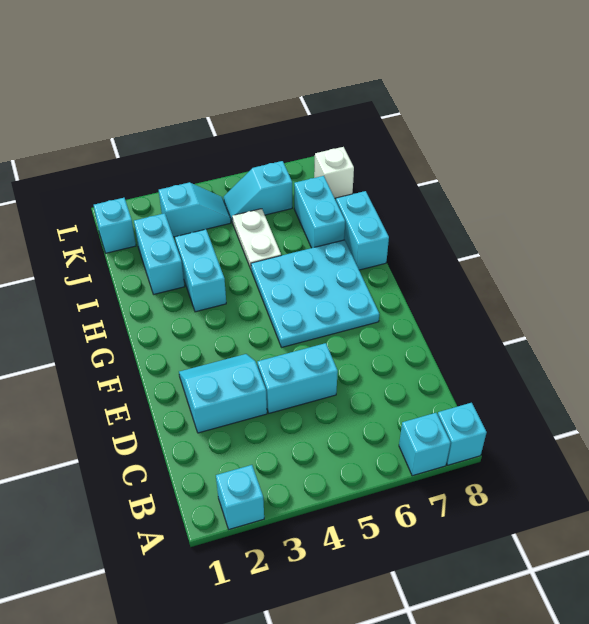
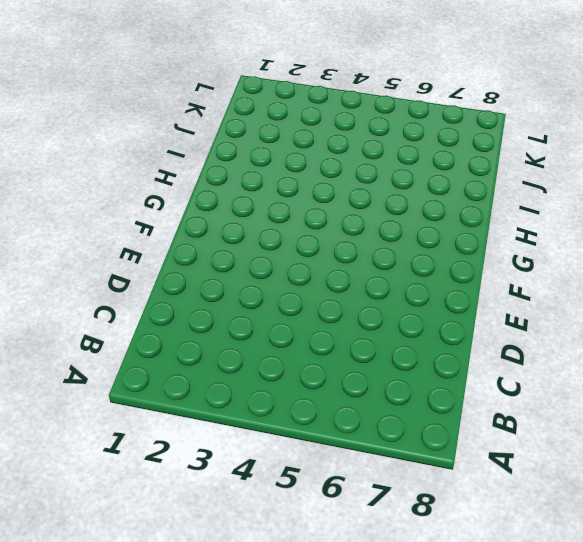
none -> cyan brick A2 level 1
none -> cyan brick A7 level 1
none -> cyan brick A8 level 1

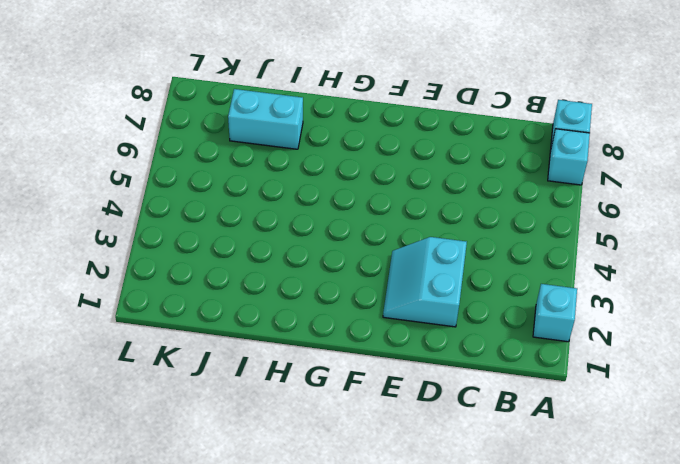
none -> cyan brick D4:D5 level 1
none -> cyan plate F5:H7 level 1
none -> cyan brick H3:I3 level 1

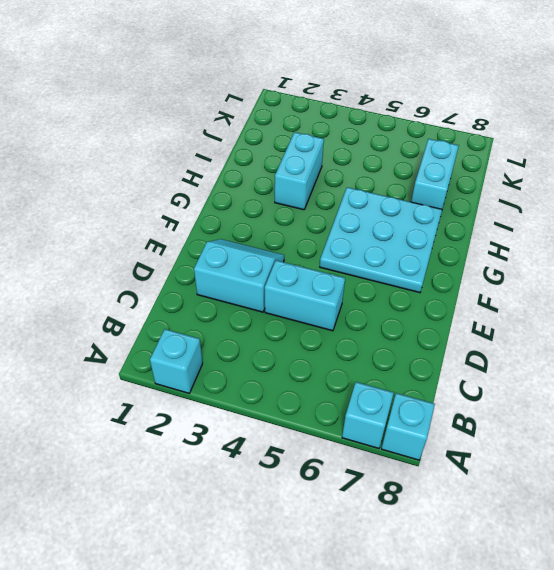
none -> cyan brick H8:I8 level 1
none -> cyan brick I2:J2 level 1
none -> white plate I5:J5 level 1

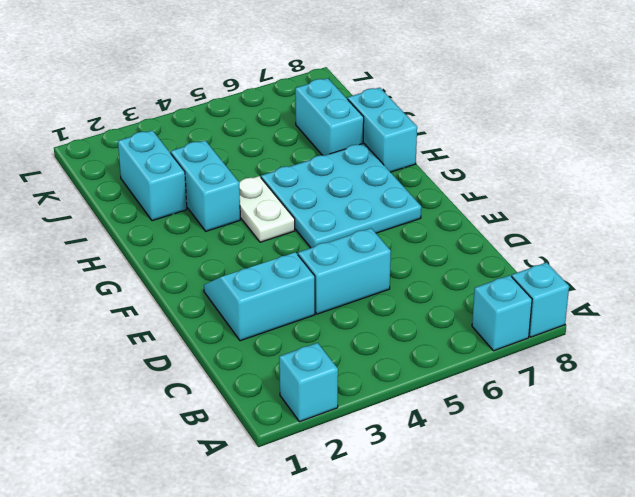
white plate G4:H4 level 1 -> white plate I5:J5 level 1
none -> cyan brick K1 level 1
none -> cyan slope K3:K4 level 1 top 3
none -> cyan slope K5:K6 level 1 top 6

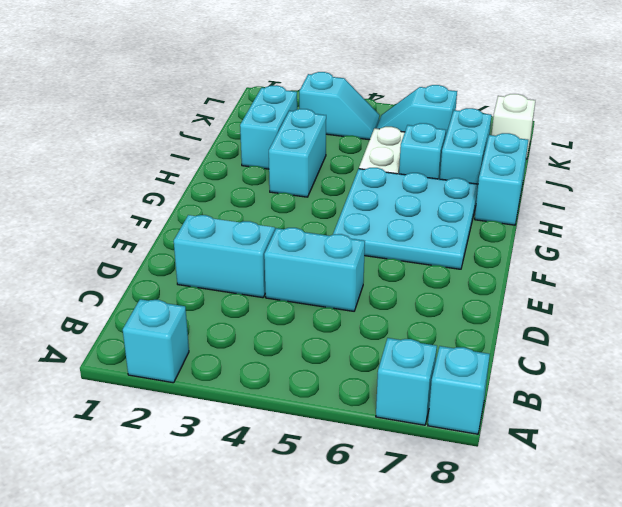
cyan brick I6 level 1 -> cyan brick K1 level 1

